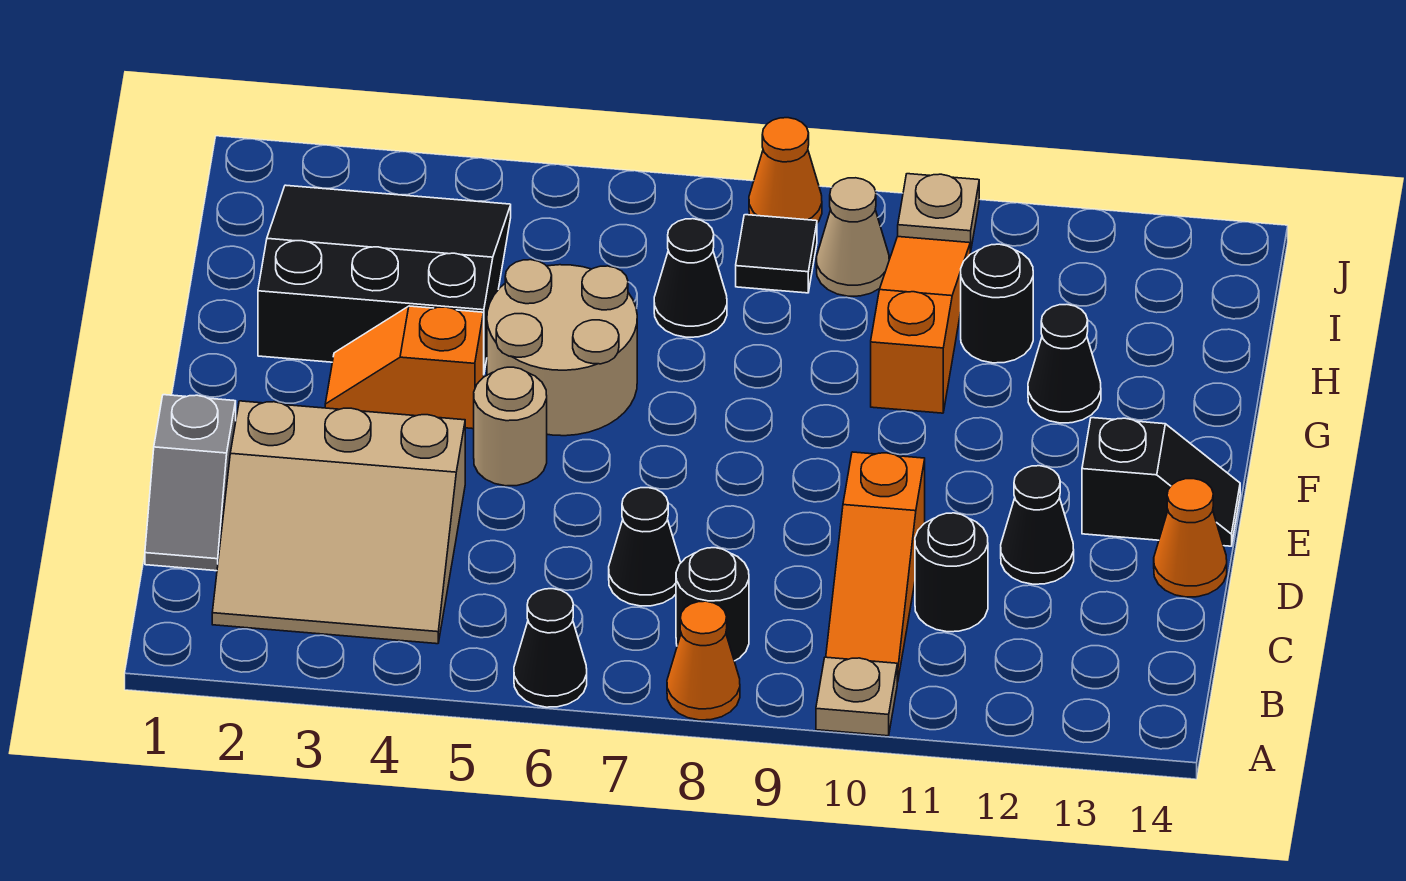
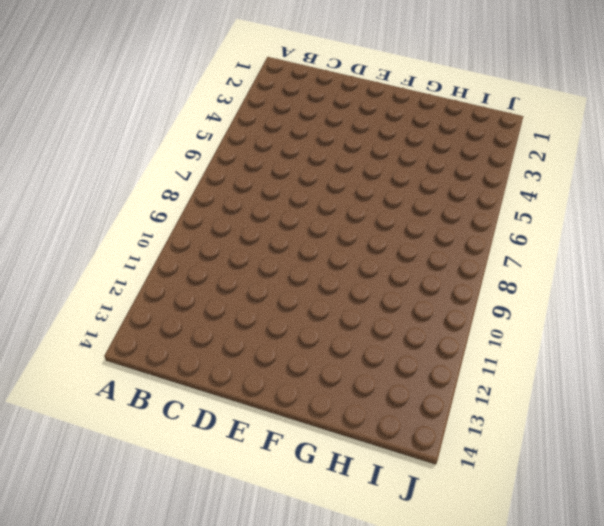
none -> black cone A6 level 1
none -> orange cone A8 level 1
none -> tan plate A10 level 1

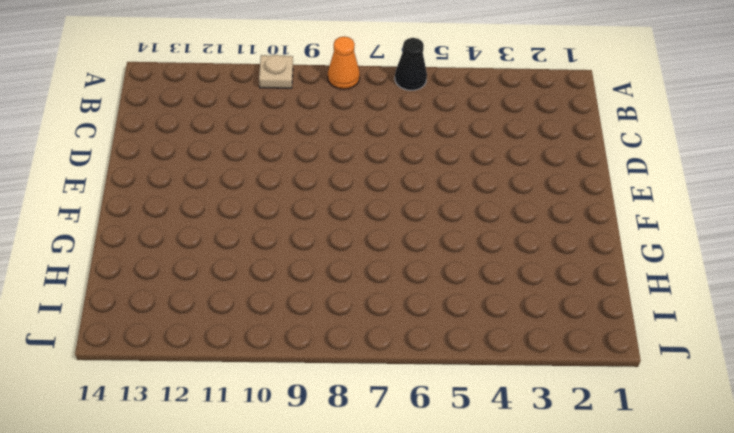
none -> tan slope B2:D4 level 1 top D
none -> black round brick B8 level 1
none -> orange slope B10:D10 level 1 top D

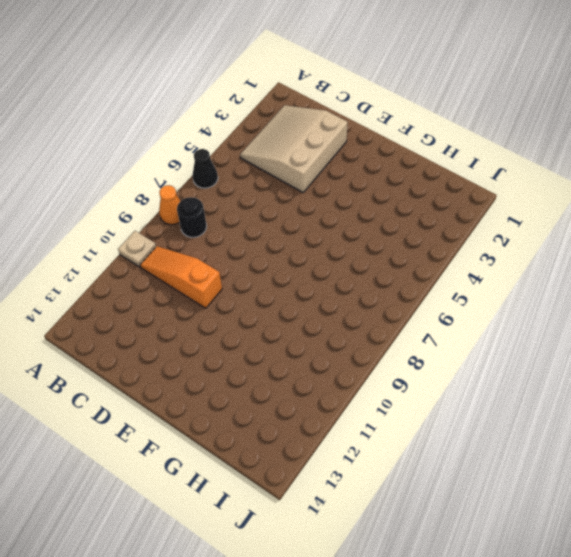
none -> grey slope C1:D1 level 1 top D
none -> black cone C7 level 1
none -> black round brick C11 level 1

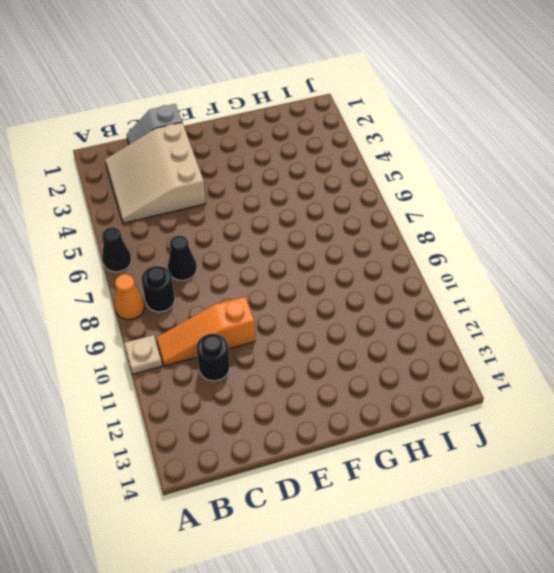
none -> black cone D12 level 1
none -> orange cone D14 level 1
none -> tan round brick E5 level 1

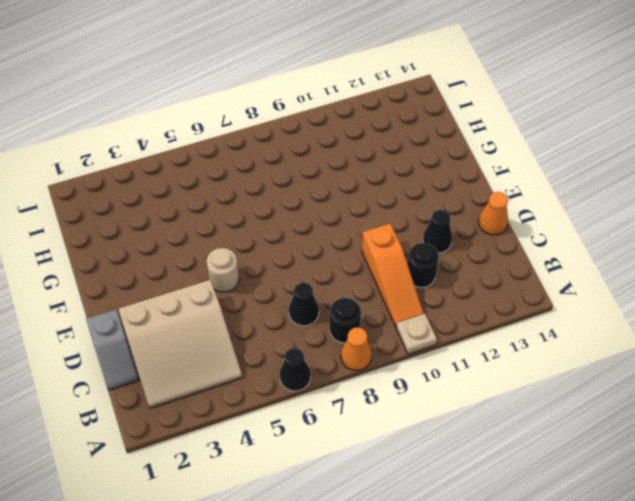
none -> black slope E13:E14 level 1 top 13
none -> orange slope F3:F4 level 1 top 4
none -> tan round brick F5:G6 level 1

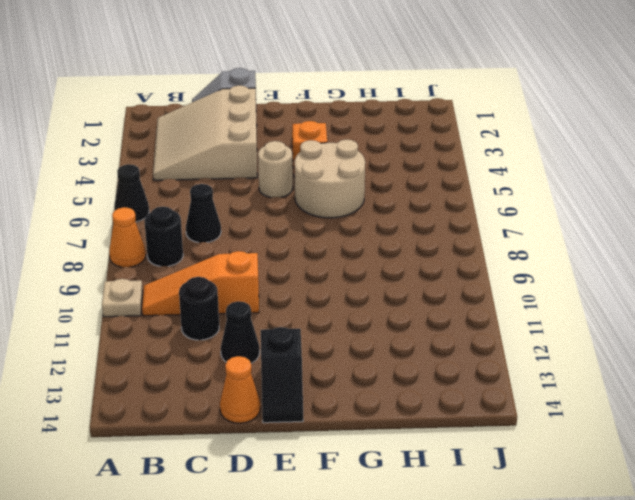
none -> black slope G2:I4 level 1 top G
none -> orange slope G10:I10 level 1 top G
none -> black cone G12 level 1

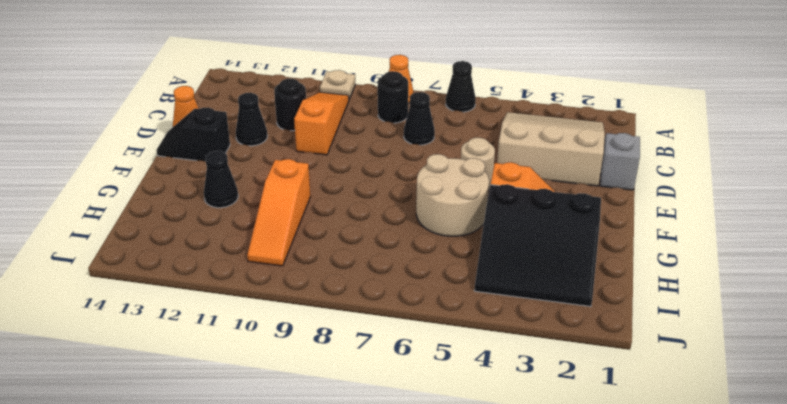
none -> black cone H7 level 1
none -> black round brick H11 level 1
none -> black tile I8 level 1

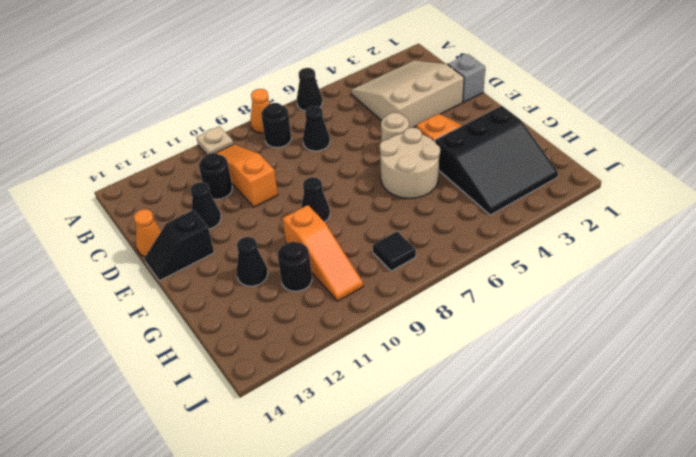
black cone F9 level 1 -> black cone H7 level 1
none -> tan cone I9 level 1
none -> orange cone J8 level 1
none -> tan plate J10 level 1

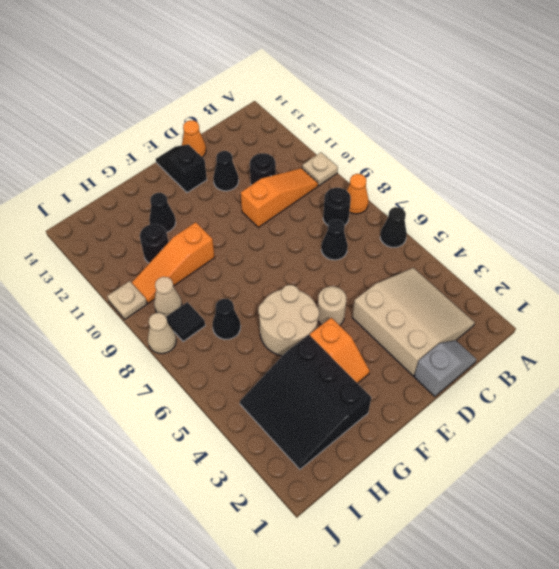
tan cone J8 level 1 -> orange cone J8 level 1

